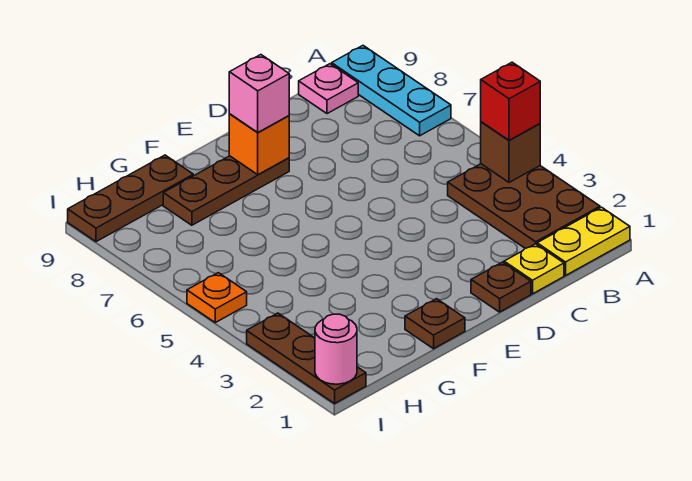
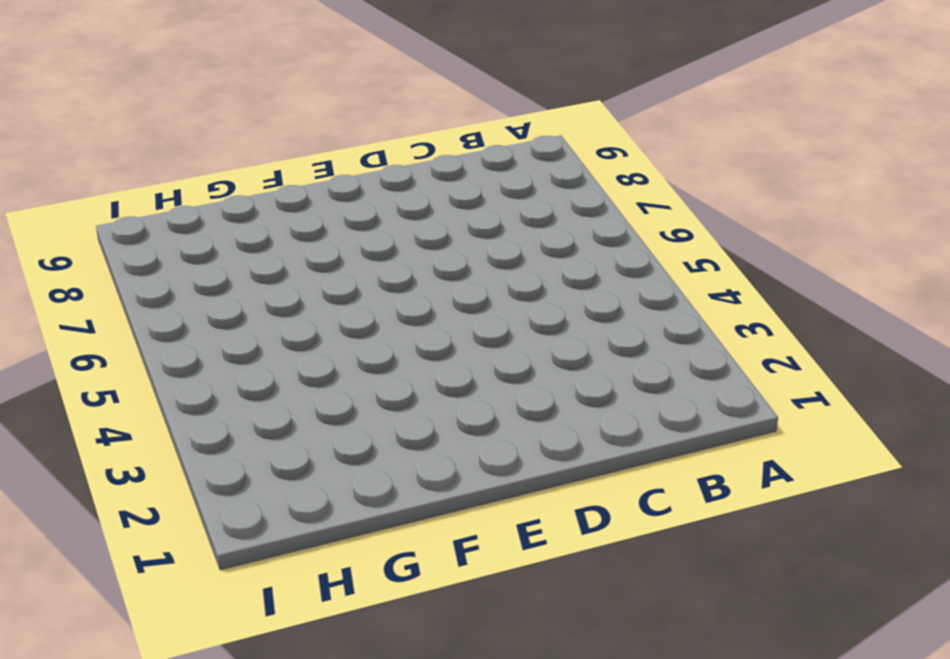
none -> yellow plate A1:B1 level 1
none -> brown plate A2:B4 level 1
none -> cyan plate A7:A9 level 1

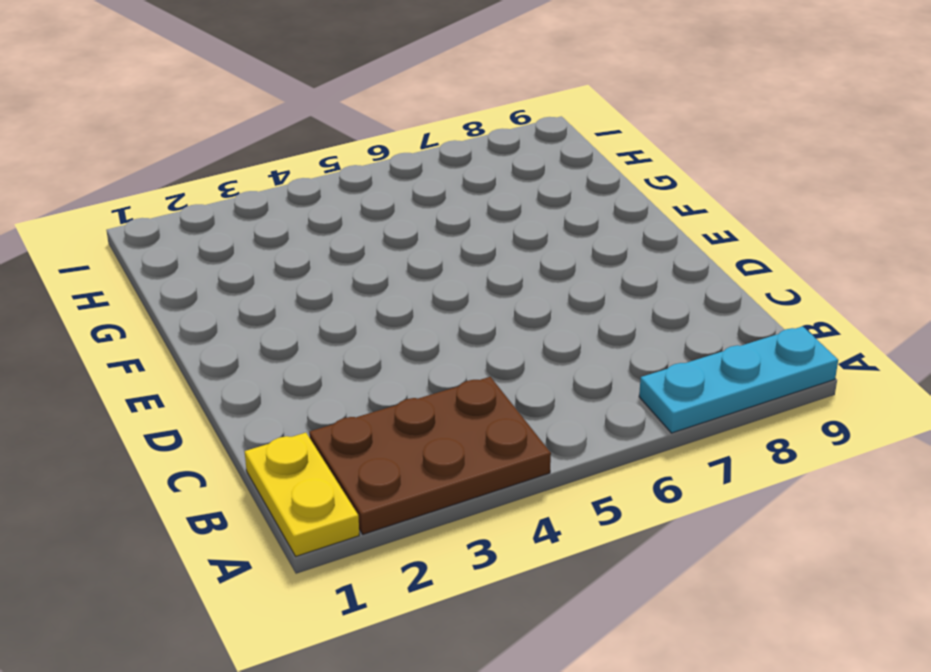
none -> pink plate B9 level 1
none -> yellow plate C1 level 1
none -> brown plate D1 level 1

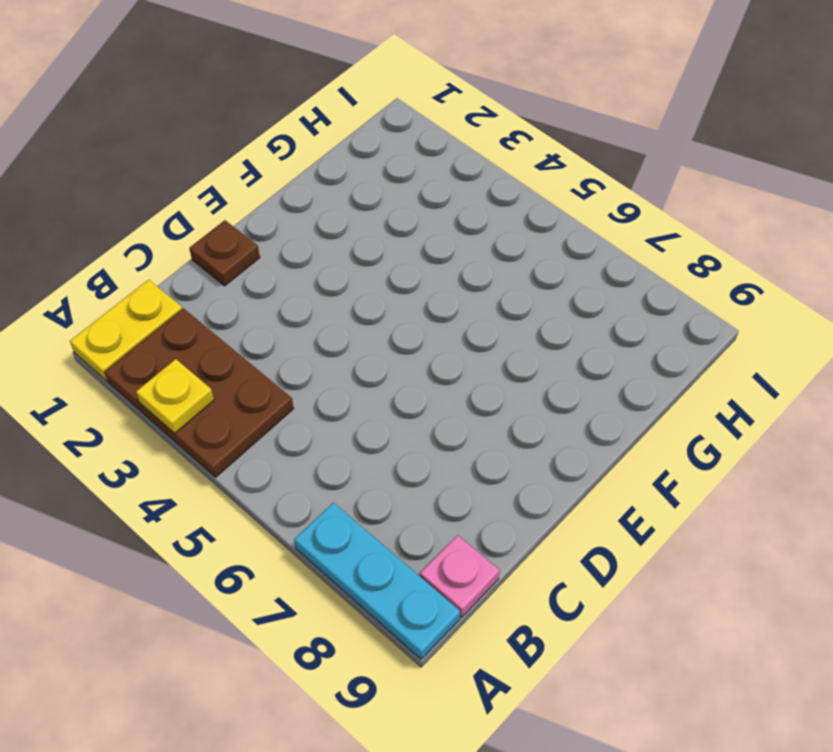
yellow plate A3 level 2 -> yellow plate C1 level 1
none -> brown plate E8:G8 level 1
none -> brown plate F1 level 1
none -> brown plate G9:I9 level 1

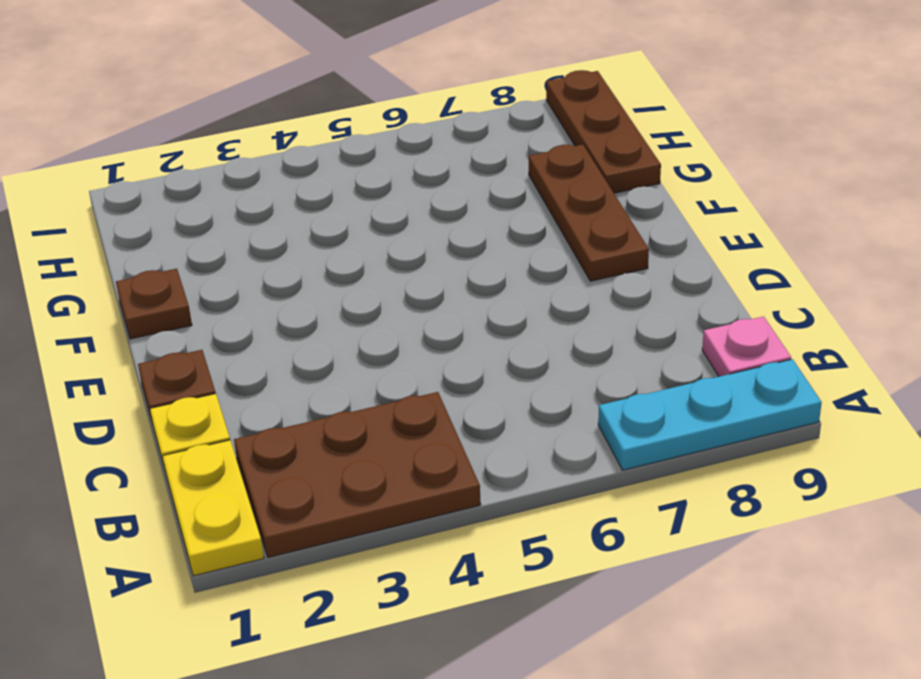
none -> brown plate I1:I3 level 1
none -> orange plate I5 level 1
none -> brown brick A4 level 2

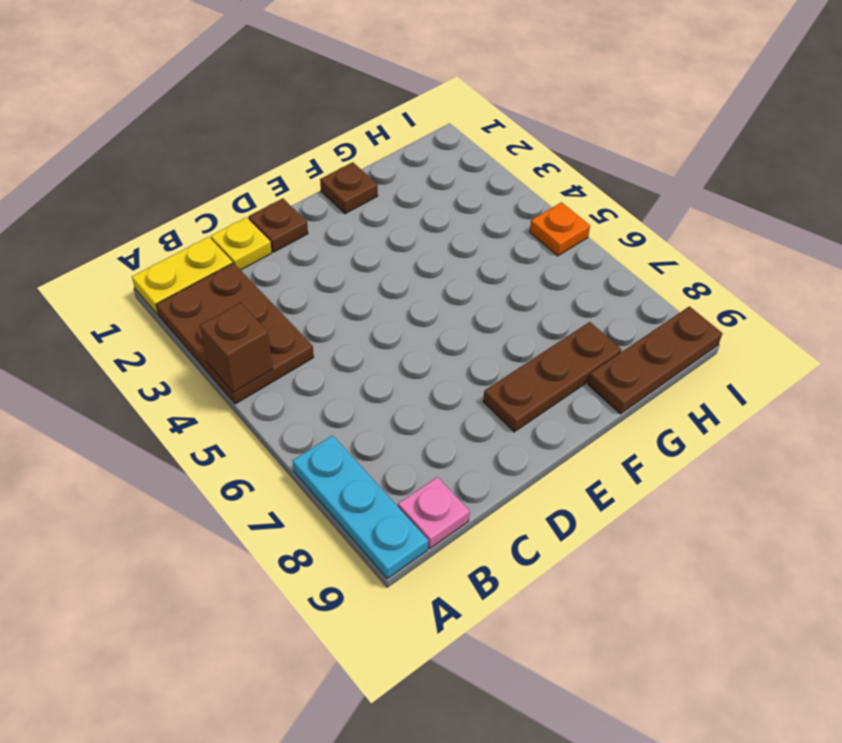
none -> brown plate I1:I3 level 1
none -> orange brick E8 level 2
none -> pink round brick I1 level 2

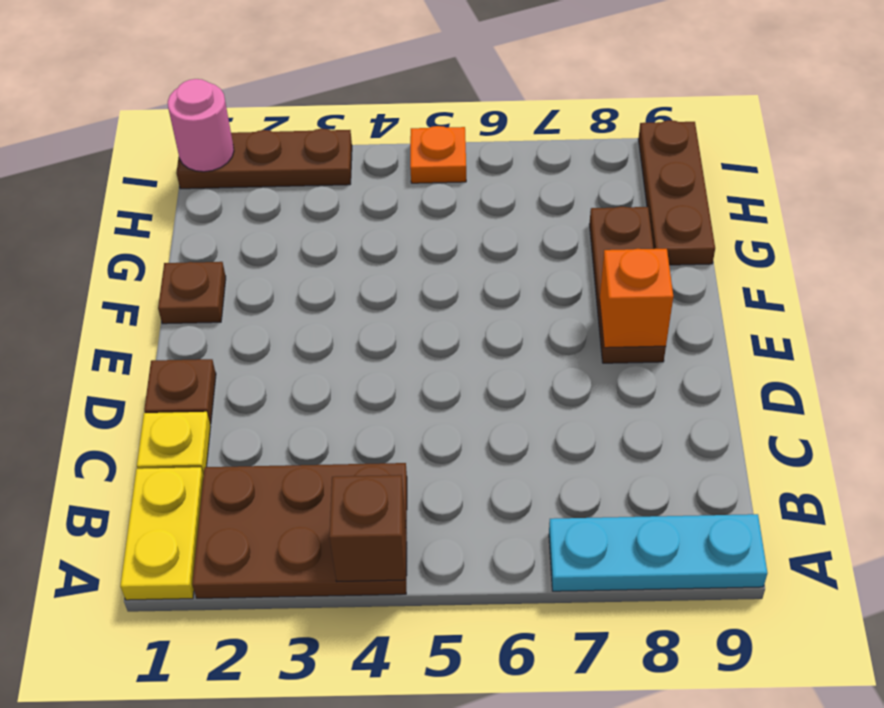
none -> pink plate B9 level 1
none -> red brick A4 level 3
none -> pink brick E8 level 3

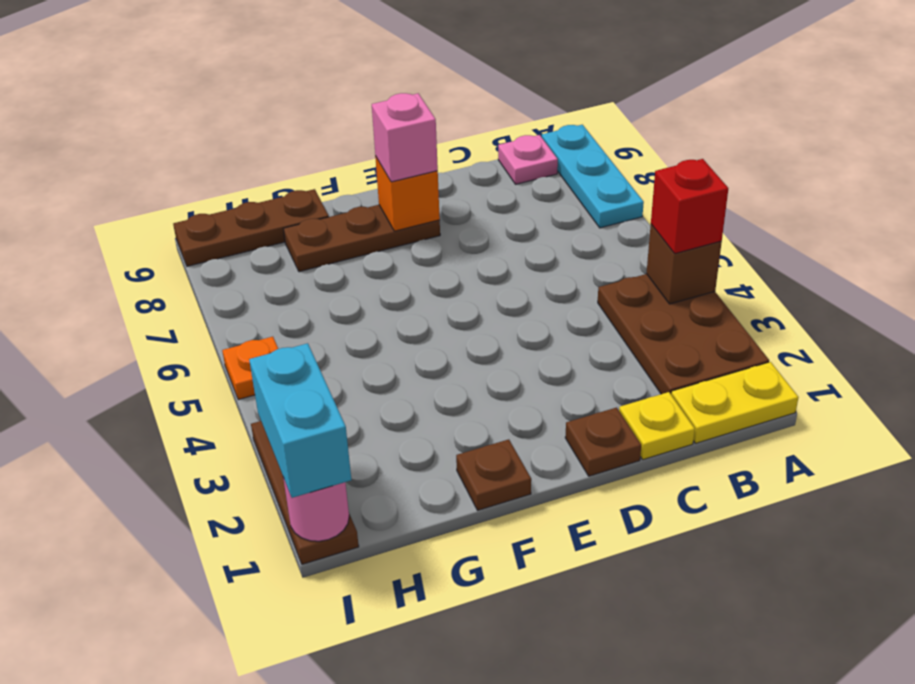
cyan brick I1:I2 level 3 -> none

